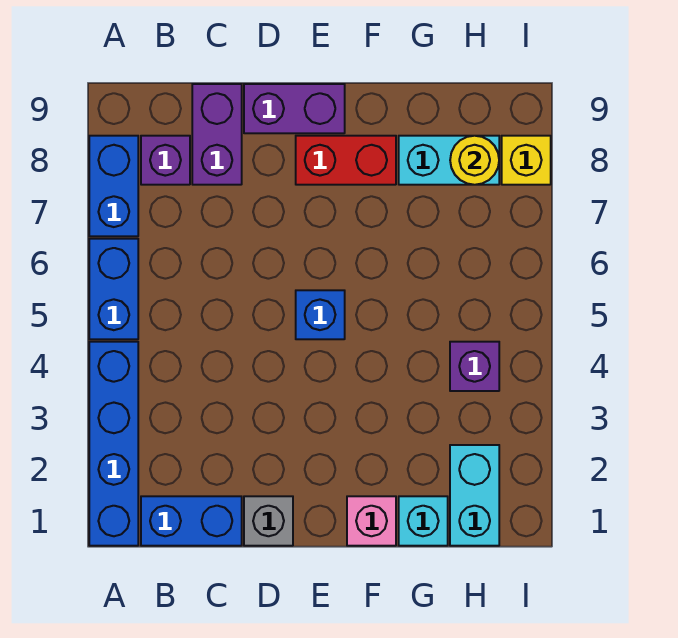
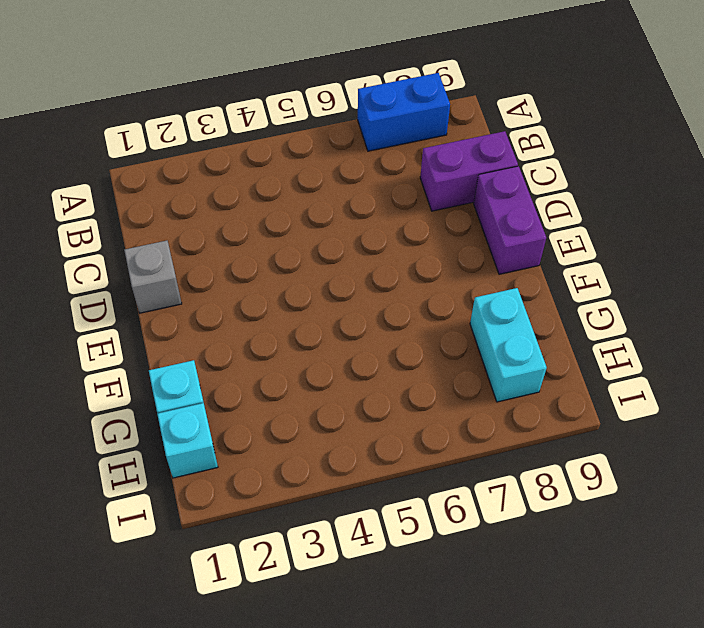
cyan brick H1 level 1 -> cyan brick H1:H2 level 1
none -> blue brick A1:A4 level 1
none -> blue brick A5:A6 level 1
none -> blue brick B1:C1 level 1

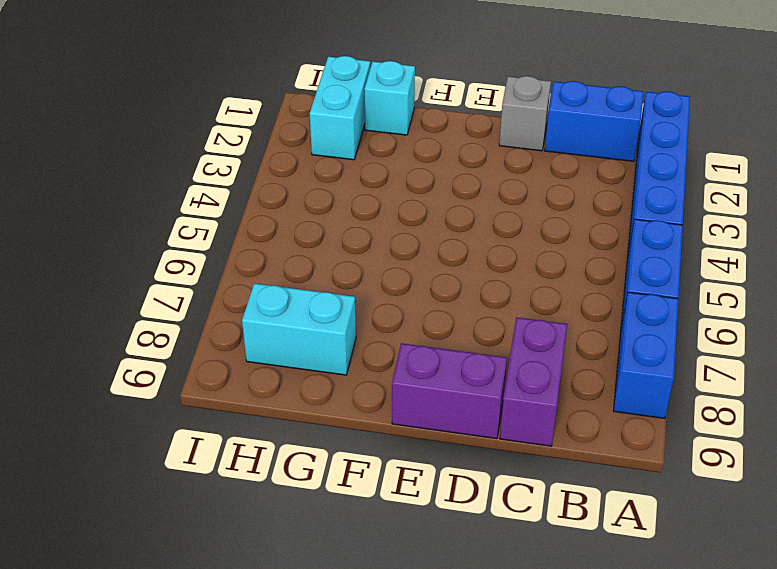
none -> purple brick B8 level 1
none -> blue brick E5 level 1
none -> red brick E8:F8 level 1

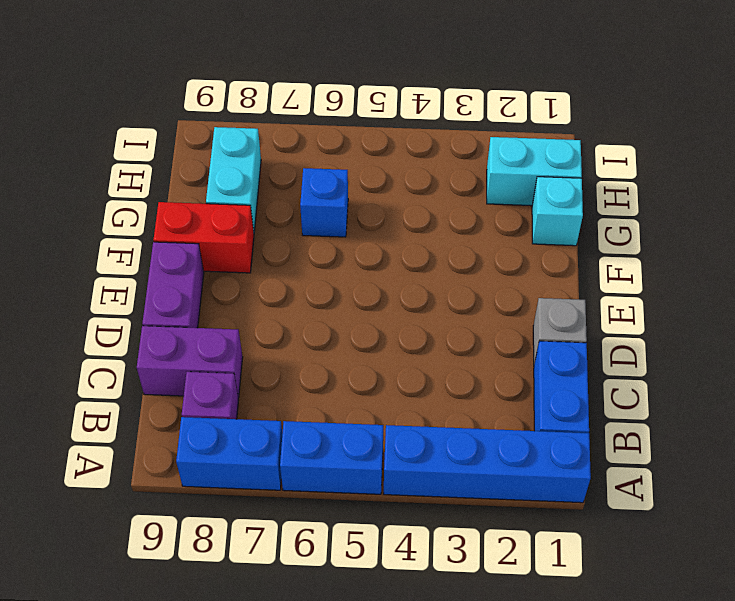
red brick F8:F9 level 1 -> red brick E8:F8 level 1
blue brick G6 level 1 -> blue brick E5 level 1
none -> pink brick F1 level 1
none -> purple brick H4 level 1
none -> yellow brick I8 level 1

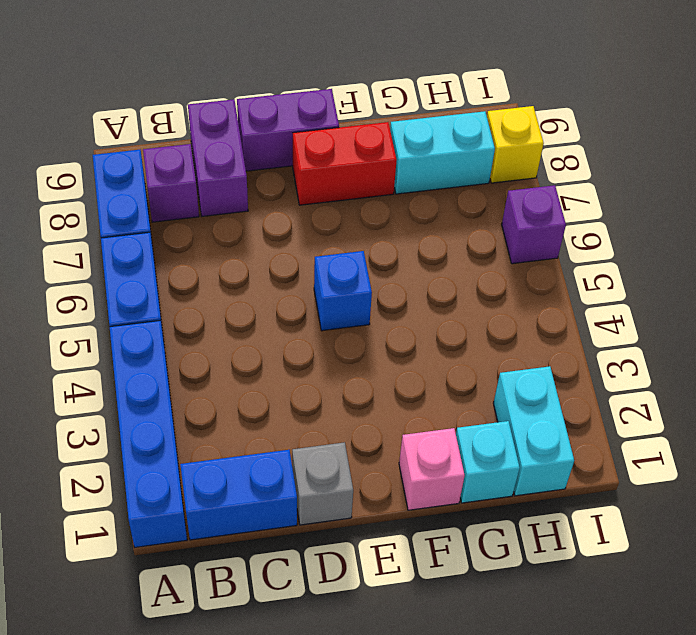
purple brick I6 level 1 -> purple brick H4 level 1
none -> yellow round brick H8 level 2

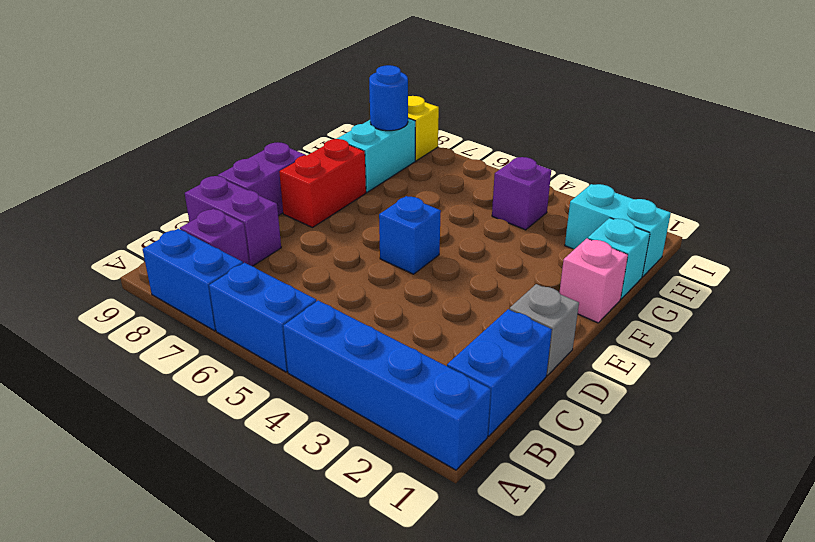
blue round brick H8 level 2 -> yellow round brick H8 level 2

